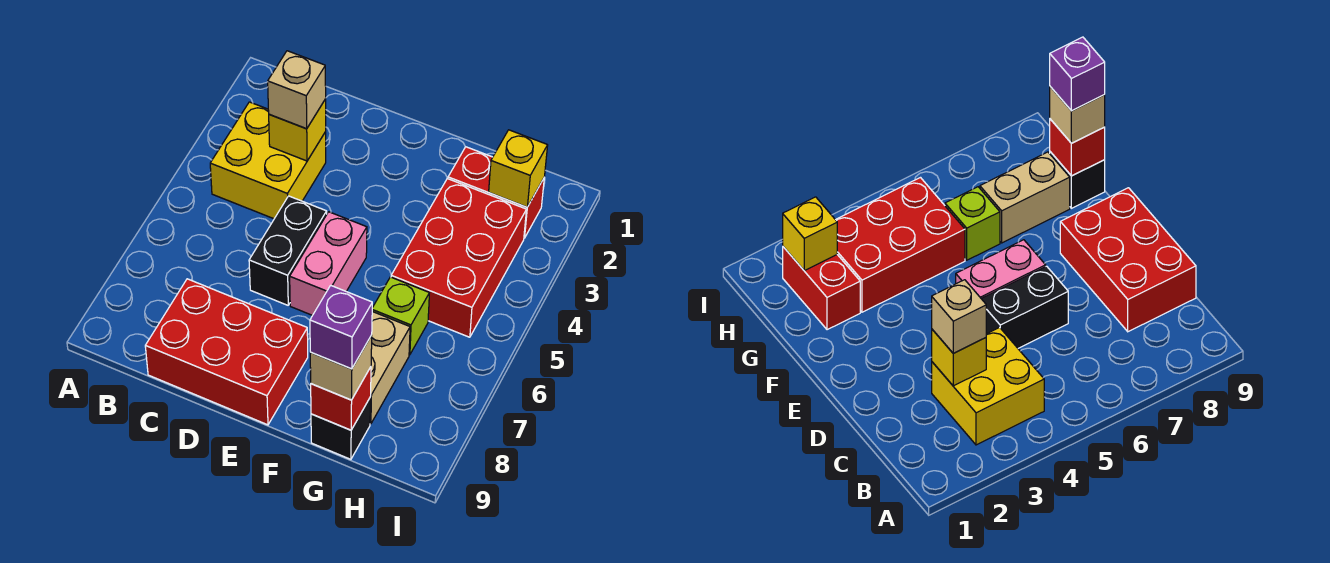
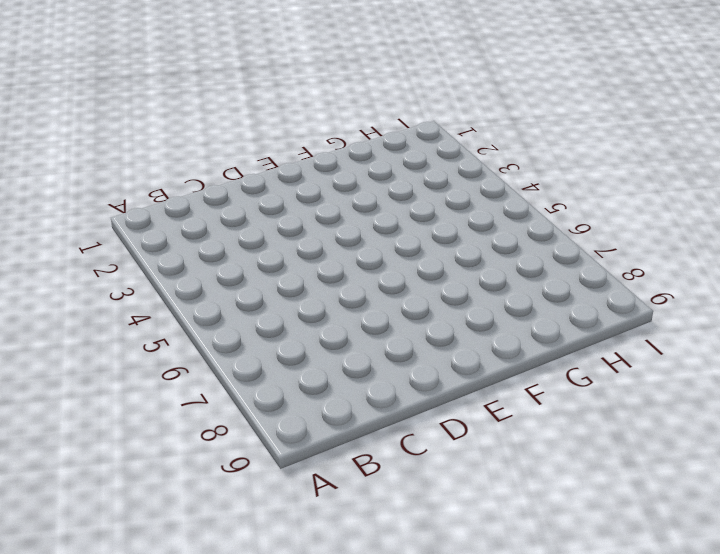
none -> yellow brick B3:C4 level 1
none -> red brick C8:E9 level 1
none -> black brick D5:D6 level 1

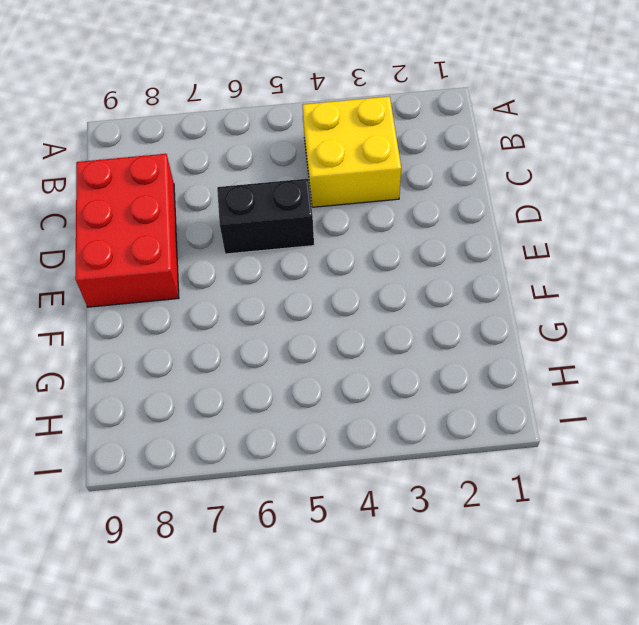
none -> pink brick E5:E6 level 1
none -> red brick G2:H2 level 1
none -> red brick G3:H5 level 1

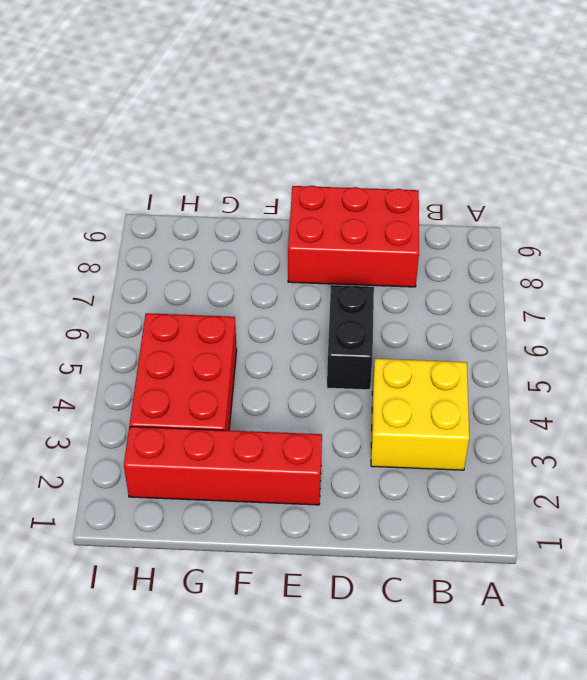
red brick E2:H2 level 1 -> red brick G2:H2 level 1
none -> pink brick E5:E6 level 1
none -> lime brick G6 level 1
none -> tan brick G7:G8 level 1

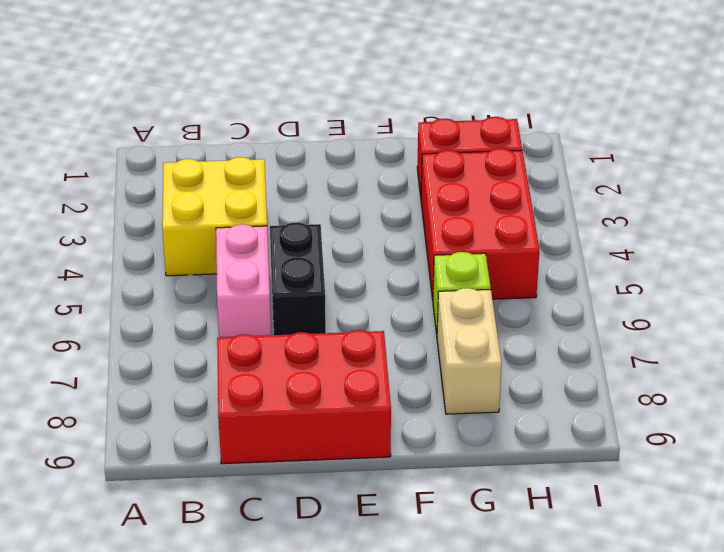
pink brick C5:C6 level 1 -> pink brick E5:E6 level 1
none -> black brick G9 level 1
none -> yellow brick C3 level 2
none -> red brick G9 level 2

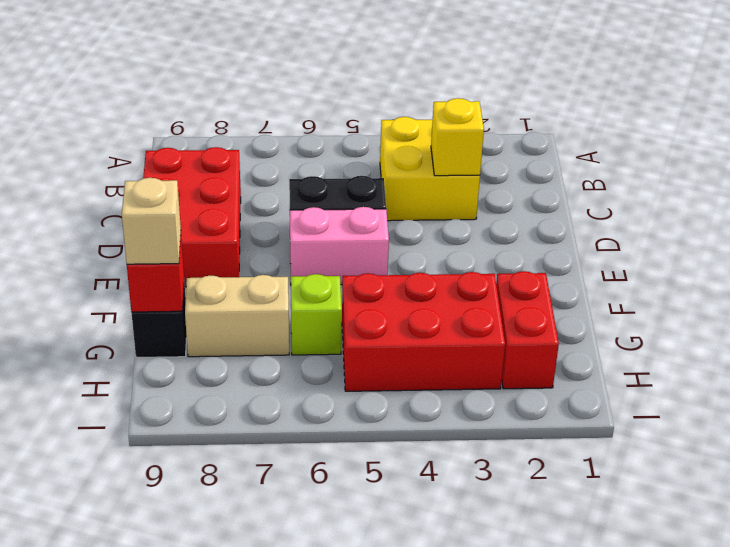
none -> yellow brick H2 level 2
none -> tan brick C3 level 3
none -> purple brick G9 level 4

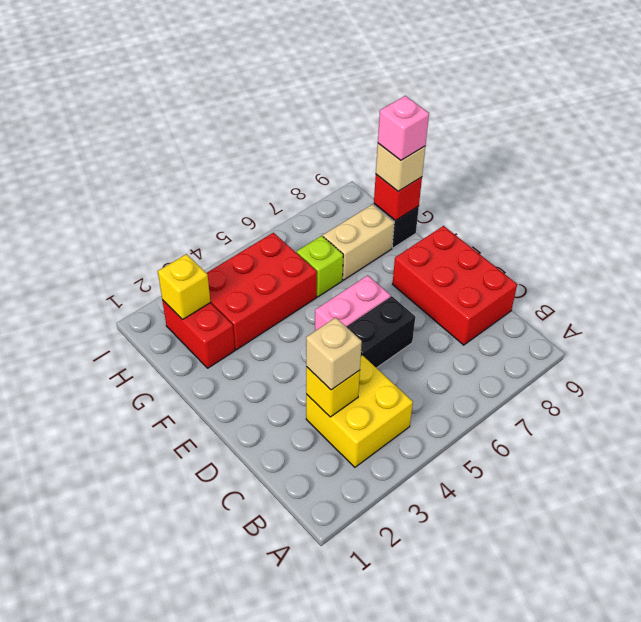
pink brick G9 level 4 -> purple brick G9 level 4

